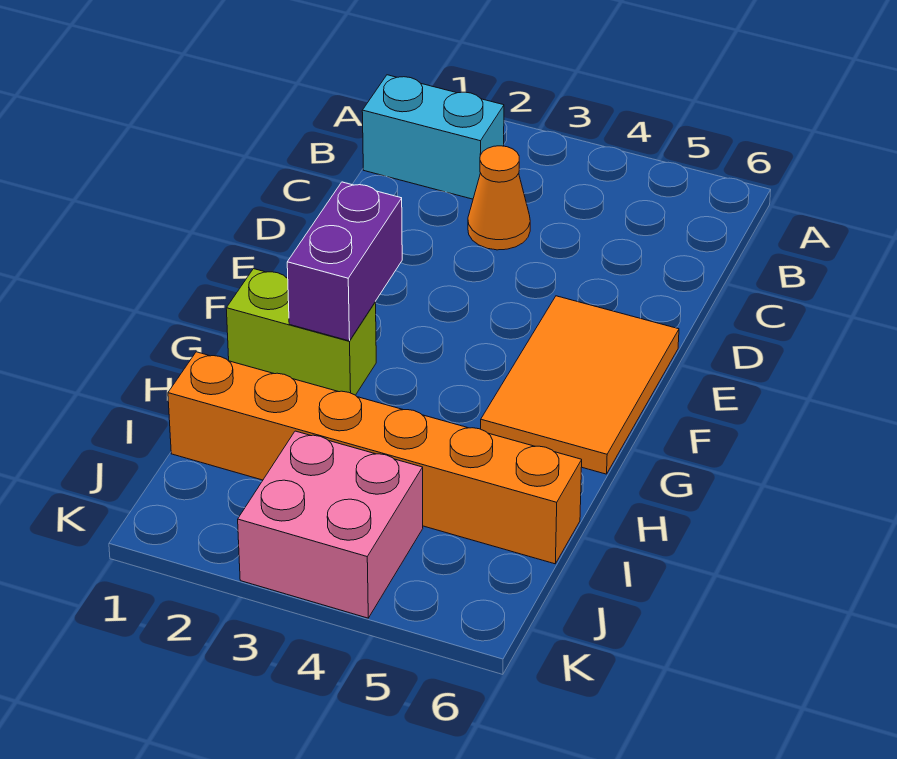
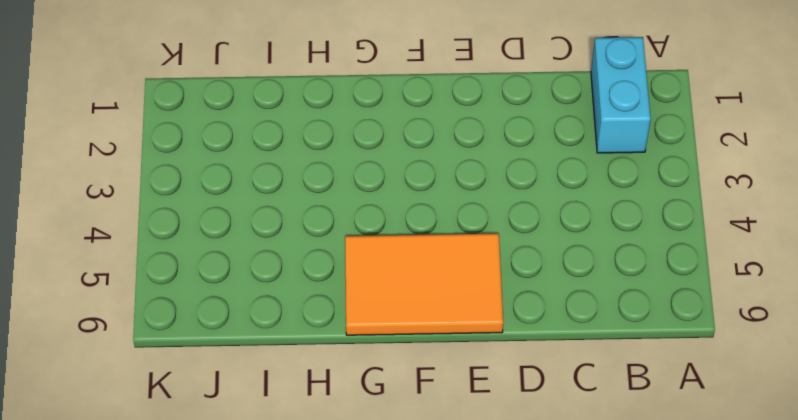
none -> orange cone C3 level 1
none -> lime brick G1:G2 level 1

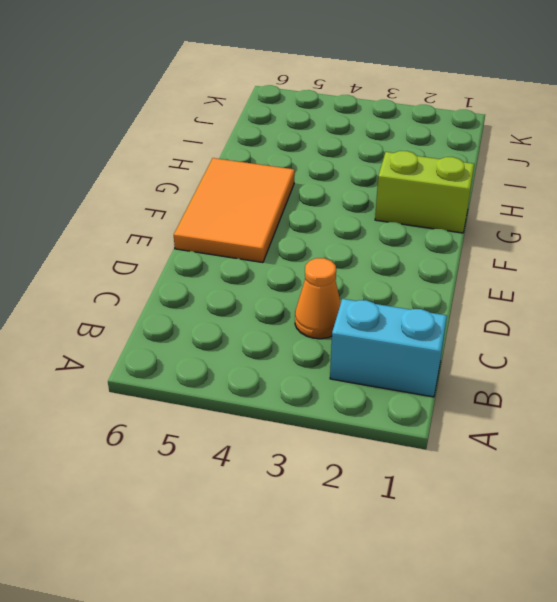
none -> orange brick I1:I6 level 1
none -> pink brick J3:K4 level 1

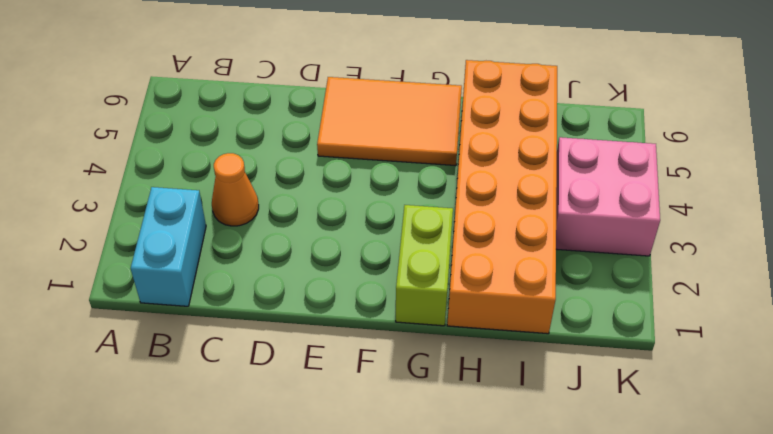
orange brick H1:I6 level 1 -> orange brick I1:I6 level 1
none -> purple brick F2:G2 level 2

